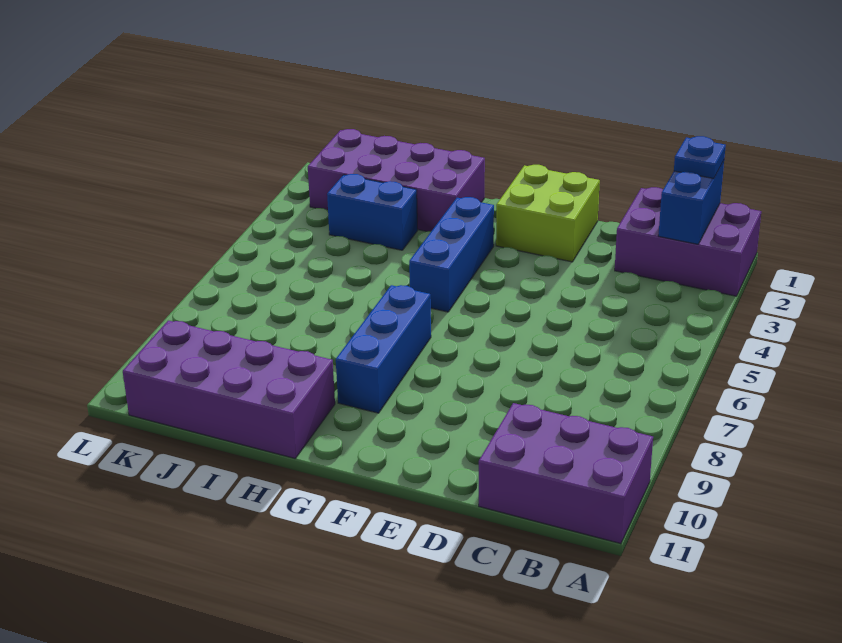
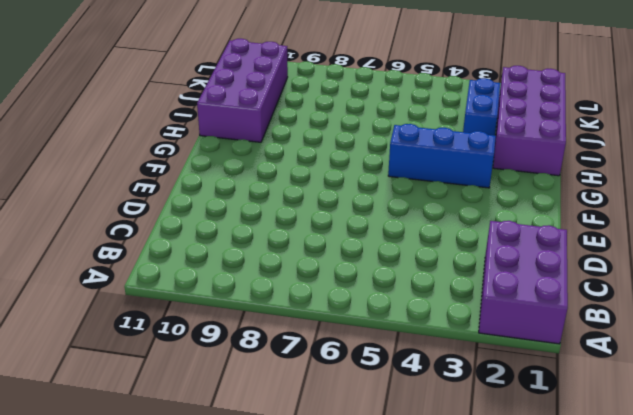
none -> purple brick A10:C11 level 1
none -> lime brick E1:F2 level 1

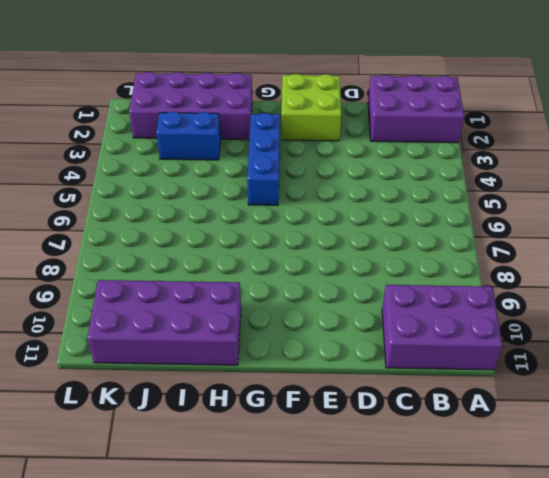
none -> blue brick G7:G9 level 1
none -> blue brick B1:B2 level 2

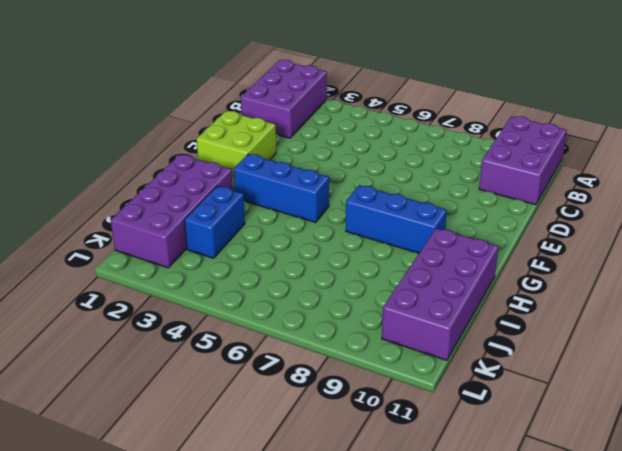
none -> blue brick B1:B2 level 2
none -> blue plate B1 level 3

